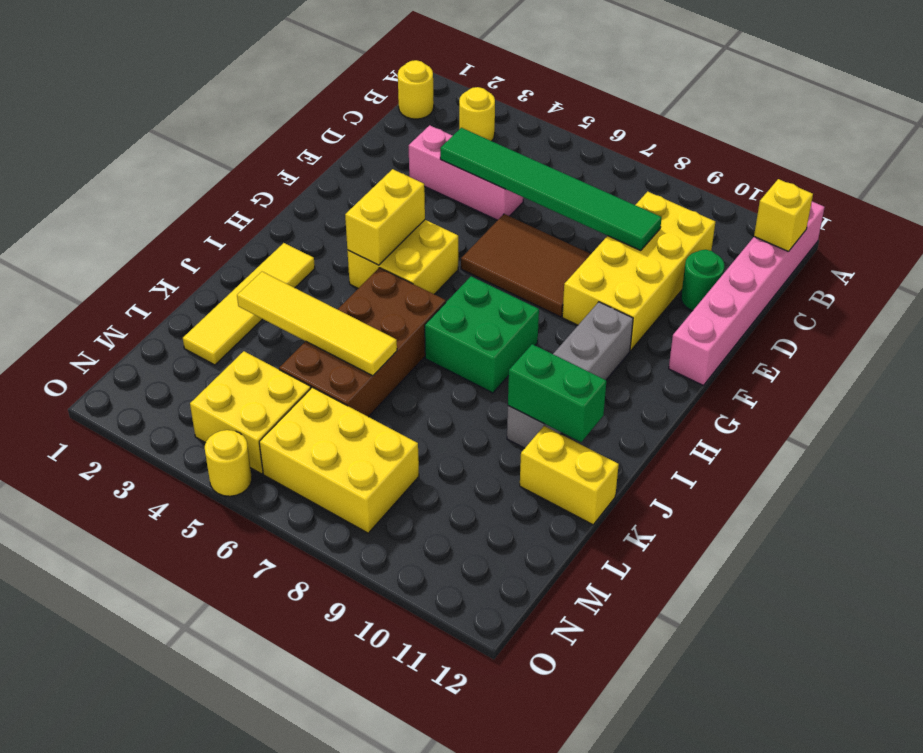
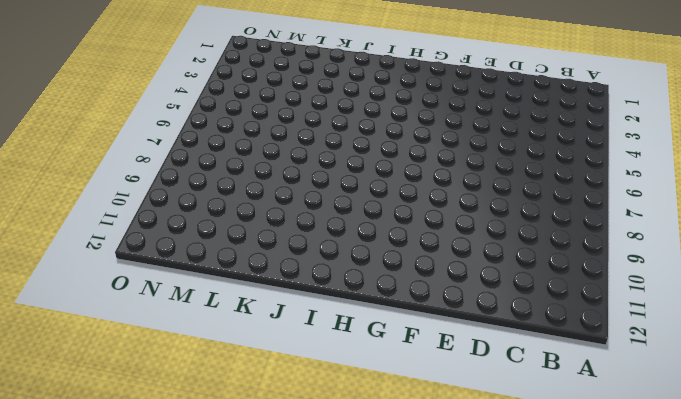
none -> pink brick A12:F12 level 1
none -> yellow round brick B1 level 1
none -> yellow round brick B3 level 1

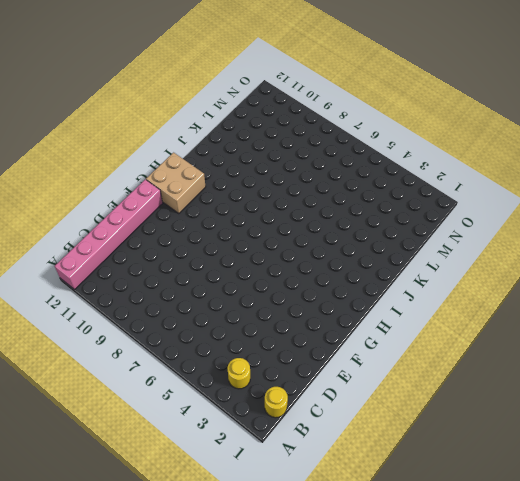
tan brick G11:H12 level 1 -> none
none -> yellow brick C9:F10 level 1
none -> pink brick D3:D5 level 1
none -> green round brick D11 level 1

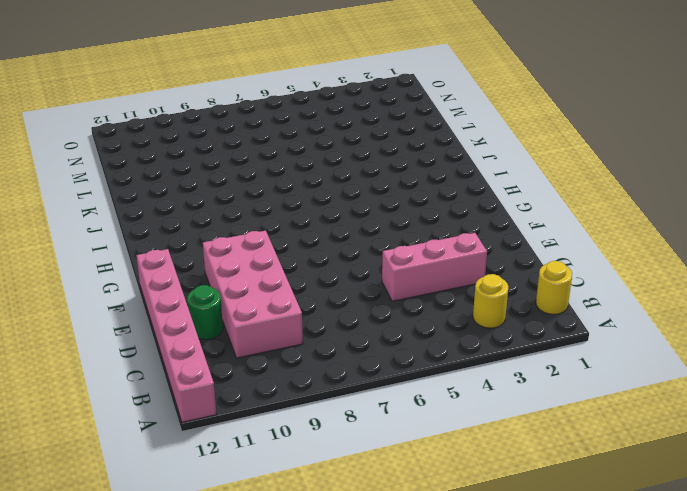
pink brick C9:F10 level 1 -> yellow brick C9:F10 level 1
none -> brown tile E6:F8 level 1
none -> yellow brick G4:H5 level 1
none -> grey brick G10:J10 level 1

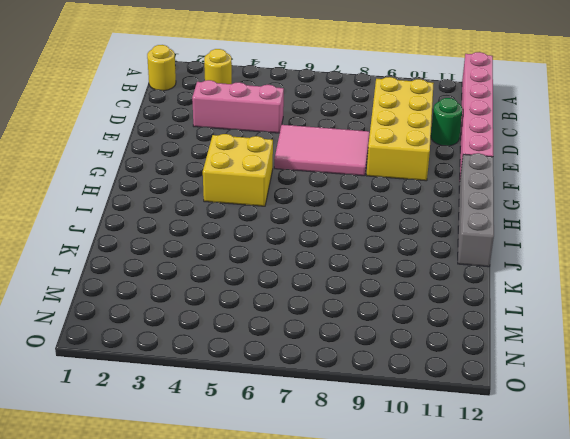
pink tile E6:F8 level 1 -> brown tile E6:F8 level 1
grey brick G12:J12 level 1 -> grey brick G10:J10 level 1
none -> green brick H7:I8 level 1
none -> yellow tile I2:L2 level 1
none -> brown brick I5:L6 level 1

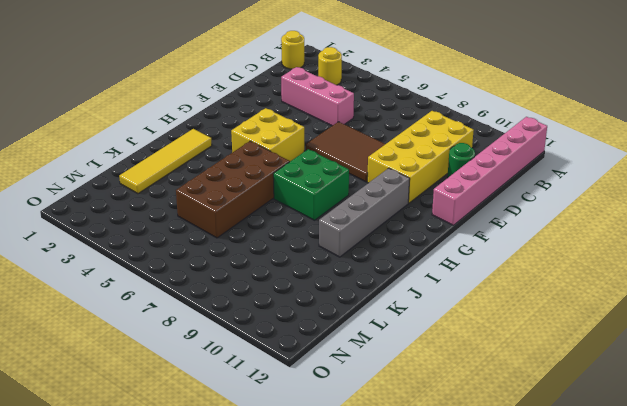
none -> yellow brick K11:K12 level 1
none -> yellow brick M4:N5 level 1
none -> yellow brick M6:N8 level 1

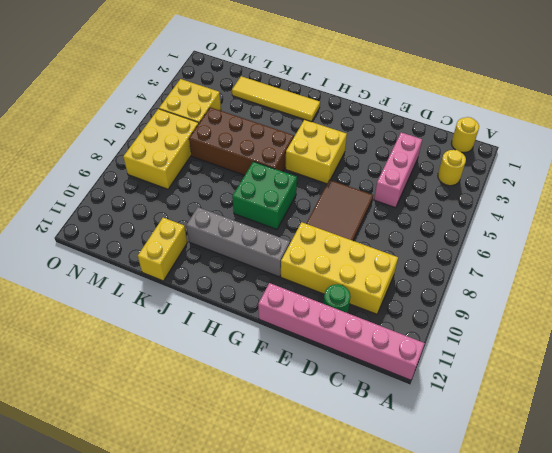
none -> yellow round brick O5 level 1
none -> yellow brick B12 level 2
none -> green tile D4:D9 level 2

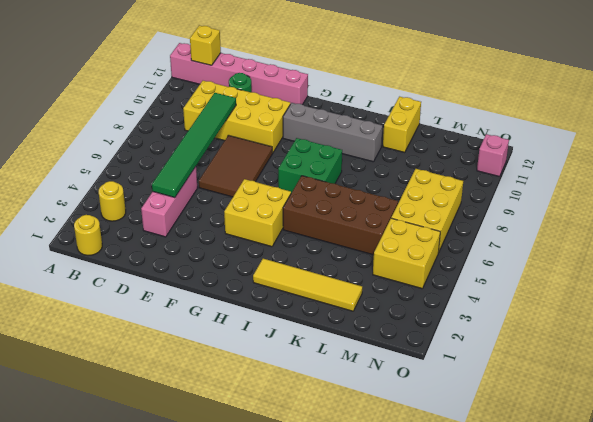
pink brick O11 level 1 -> none
none -> yellow round brick O5 level 1
none -> yellow brick G4:H4 level 2
none -> green brick J10:J11 level 2

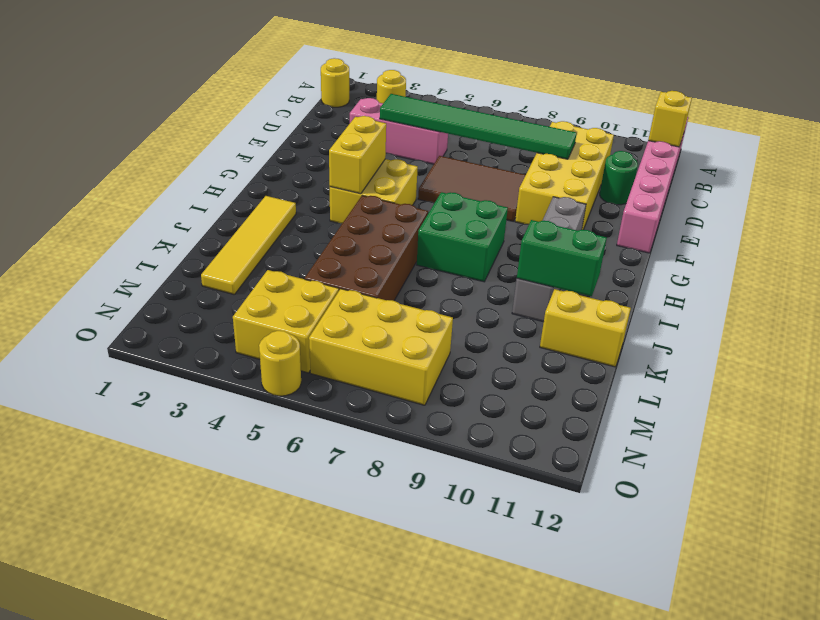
none -> yellow tile K3:K6 level 2

